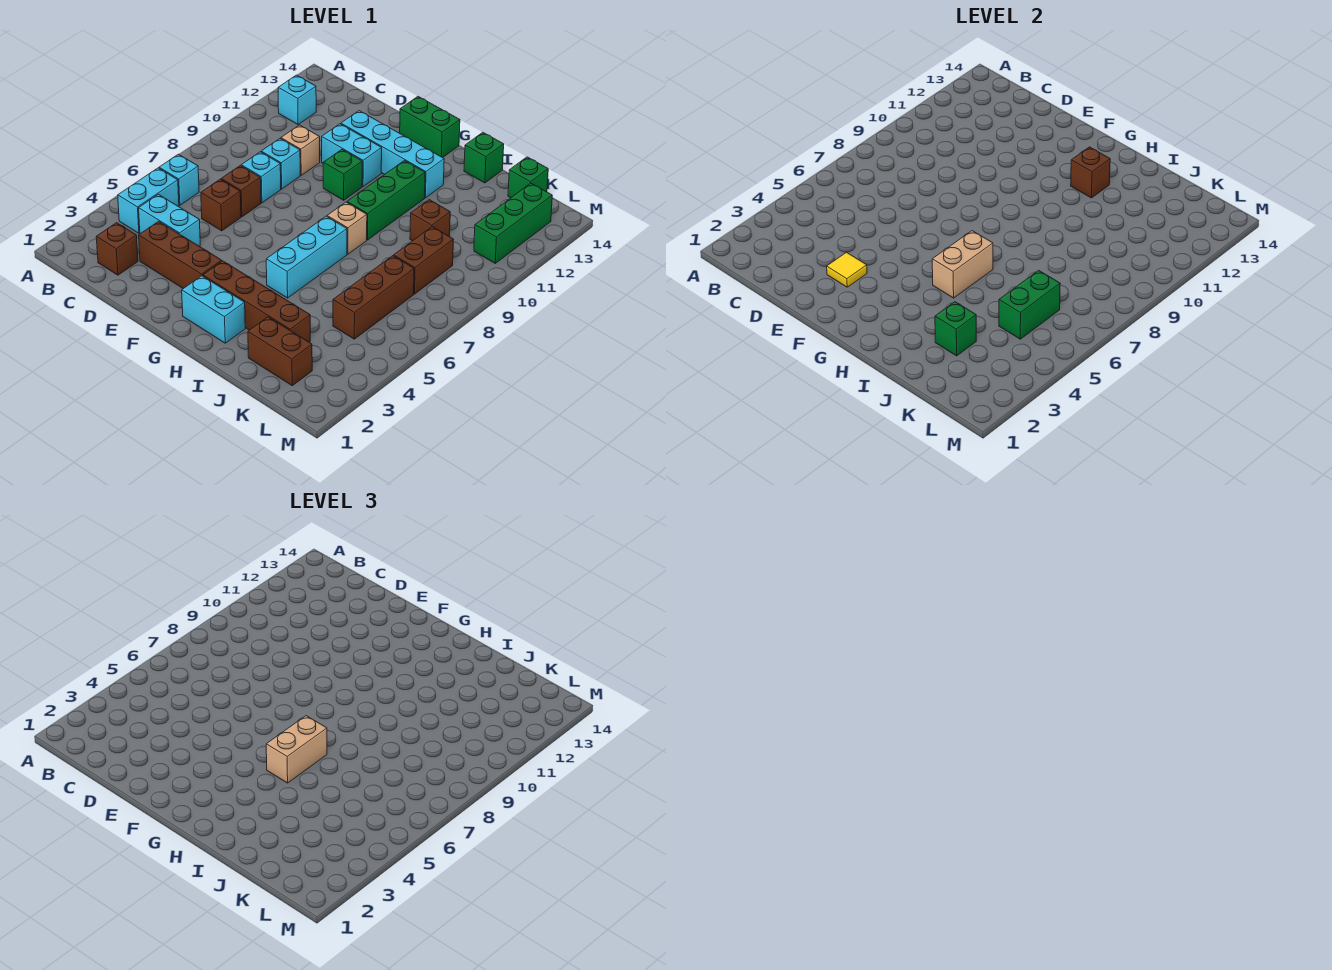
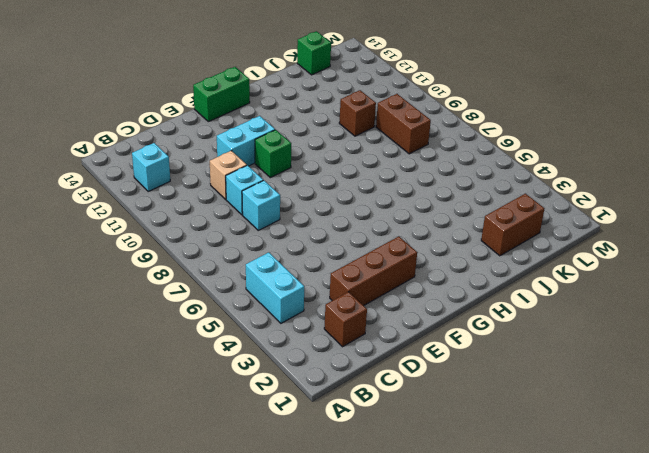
none -> cyan brick B6 level 1
none -> cyan brick C4:D4 level 1
none -> brown brick D6 level 1
none -> brown brick D7 level 1

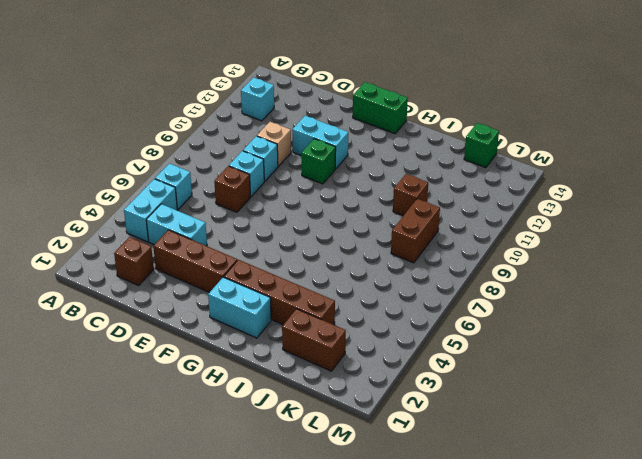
none -> brown brick D6 level 1
none -> cyan brick E12:H12 level 1
none -> cyan brick H5:H7 level 1
none -> tan brick H8 level 1

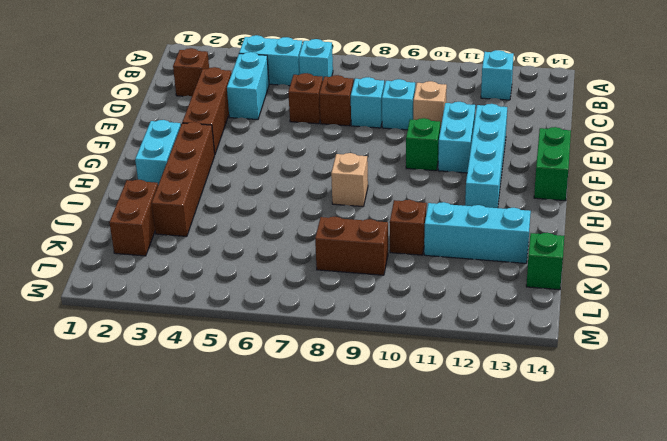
cyan brick J11:J13 level 1 -> cyan brick H5:H7 level 1
none -> green brick H9:H11 level 1
none -> green brick I14 level 1
none -> brown brick K5:K7 level 1
none -> green brick L11:L13 level 1

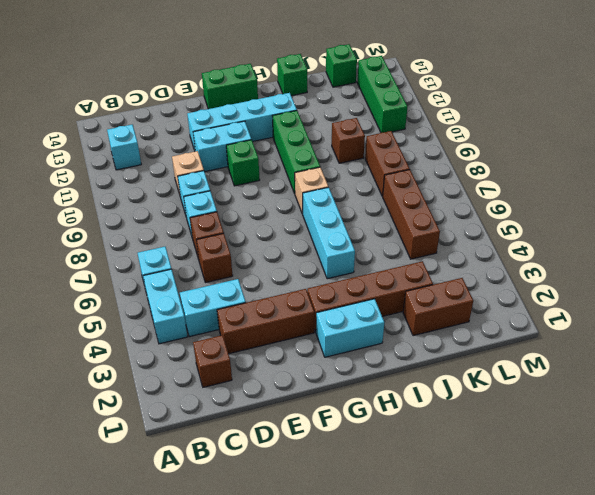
none -> yellow tile E3 level 2
none -> tan brick H5:H6 level 2
none -> brown brick H12 level 2
none -> green brick J3 level 2

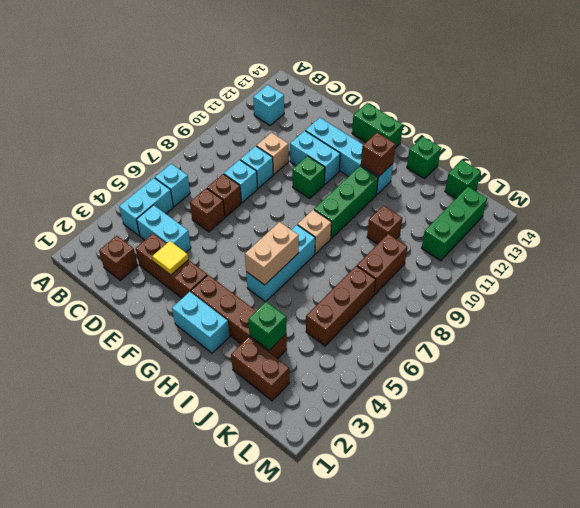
none -> green brick K5:K6 level 2
none -> tan brick H5:H6 level 3

